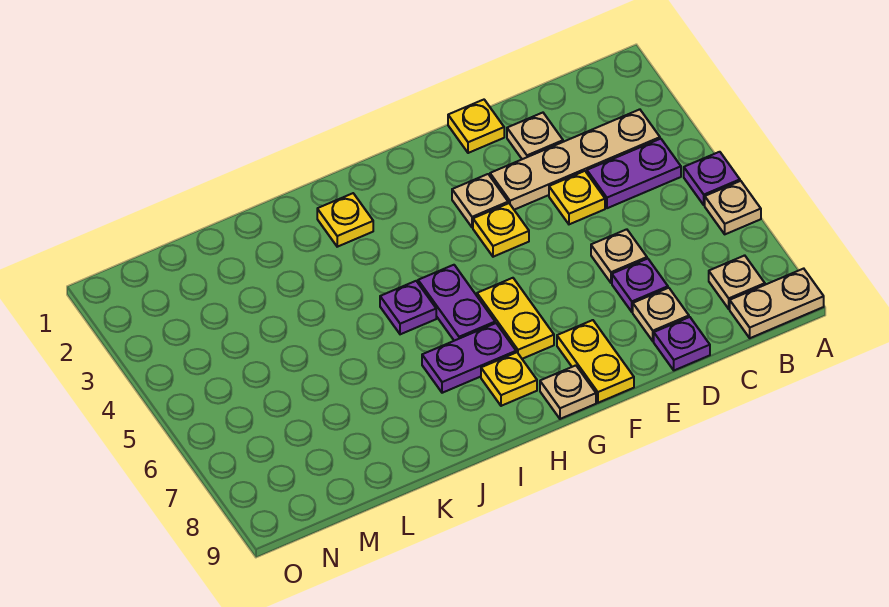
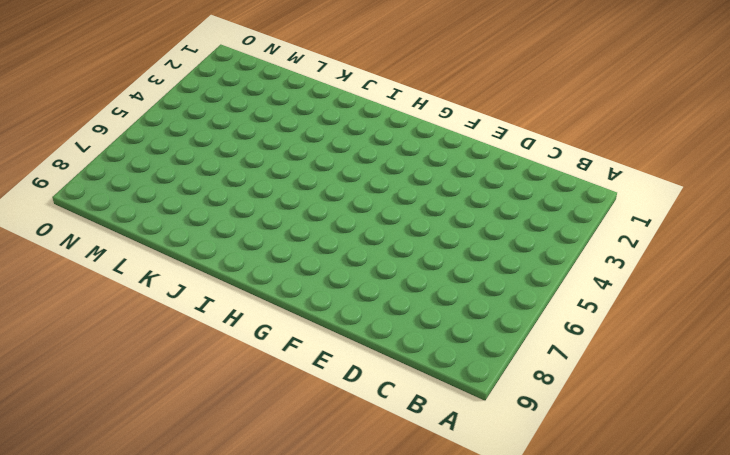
none -> purple plate A5 level 1
none -> tan plate A6 level 1
none -> tan plate A9:B9 level 1

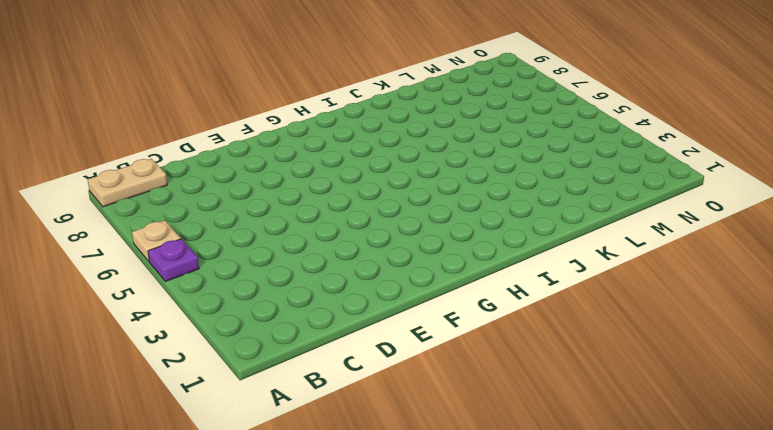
none -> tan plate B3:E3 level 1
none -> purple plate B4:C4 level 1
none -> tan plate B8 level 1

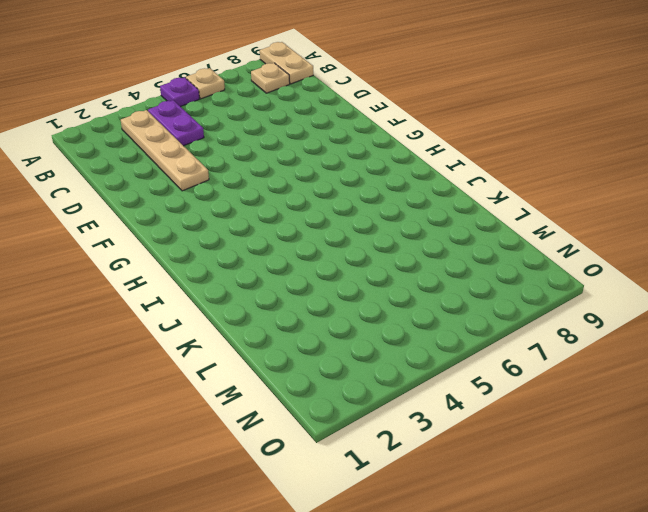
none -> tan plate D2 level 1
none -> yellow plate D4 level 1
none -> tan plate D6 level 1

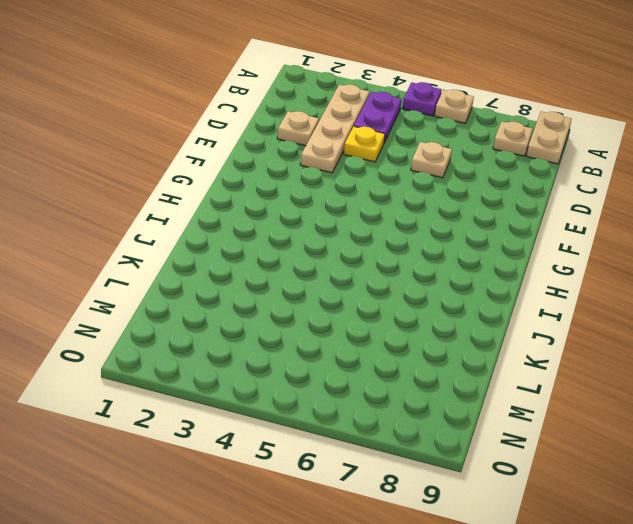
none -> purple plate D7 level 1
none -> tan plate D8 level 1
none -> purple plate D9 level 1

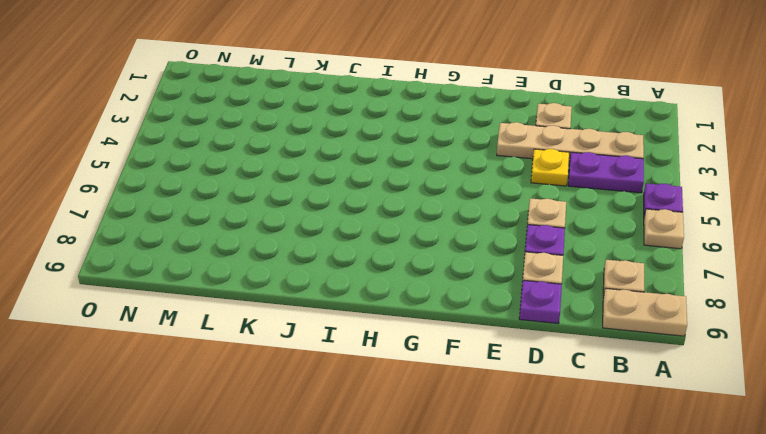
none -> yellow plate E1 level 1
none -> tan plate F3 level 1
none -> yellow plate F4 level 1

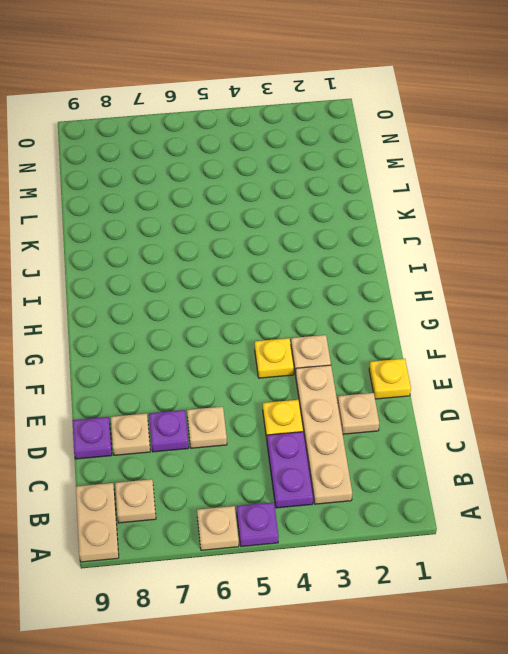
none -> yellow plate F8:F9 level 1
none -> yellow plate G6:G7 level 1
none -> tan plate G9 level 1

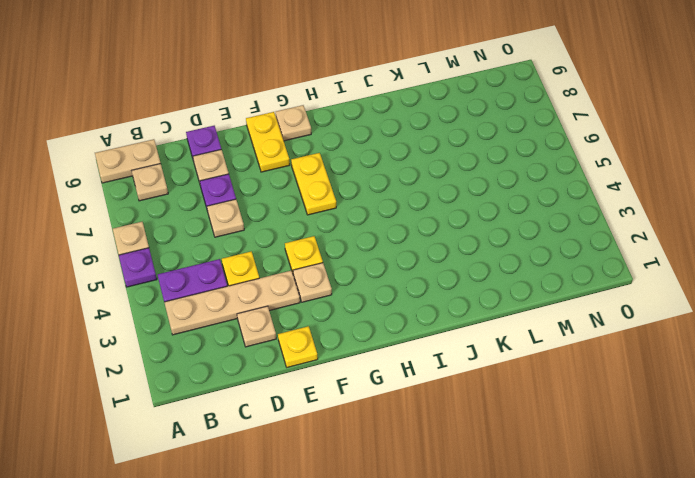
none -> purple plate H5:H6 level 1
none -> purple plate H7:I7 level 1
none -> yellow plate H8 level 1

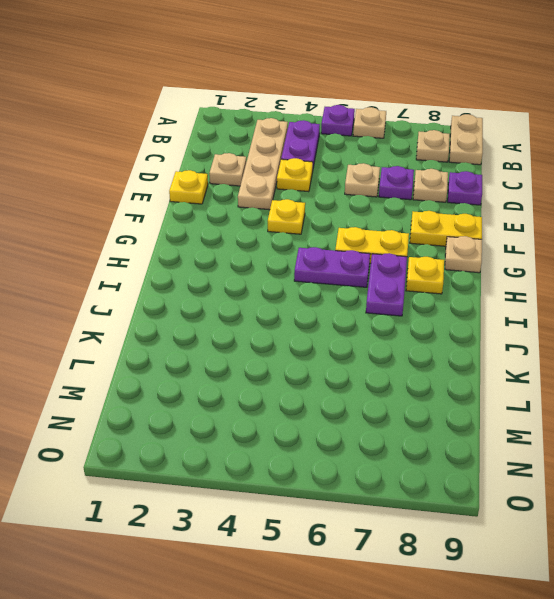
none -> tan plate F3 level 1
none -> yellow plate I2 level 1
none -> purple plate I5 level 1

